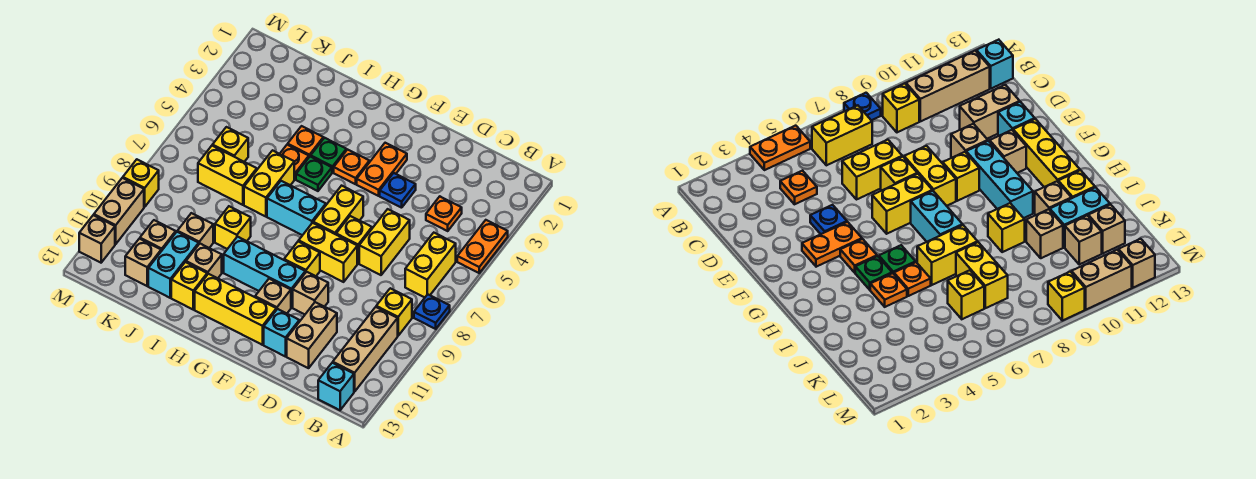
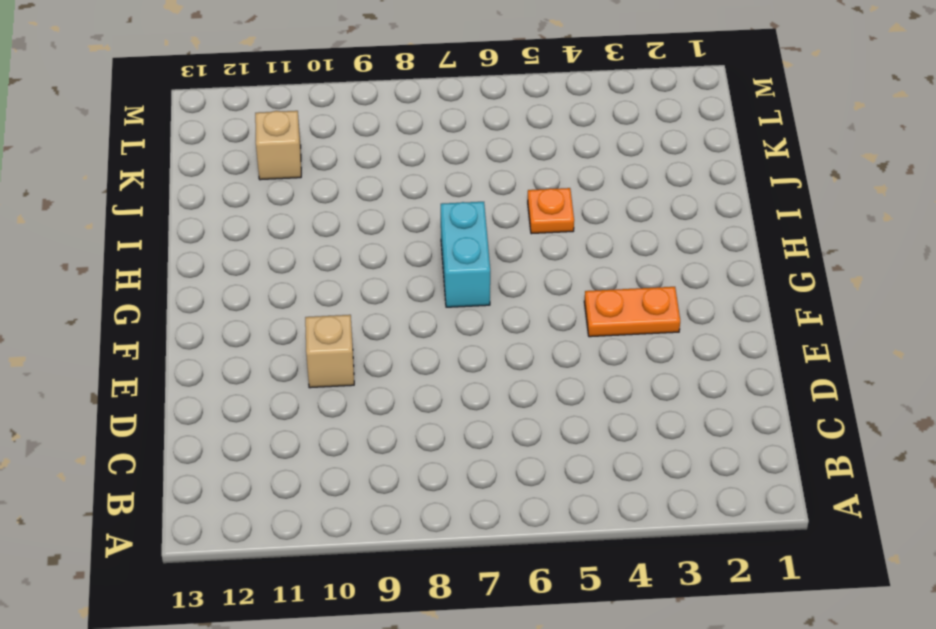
none -> orange plate A4:A5 level 1
none -> blue plate A8 level 1
none -> yellow brick B6:B7 level 1
none -> yellow brick B9 level 1

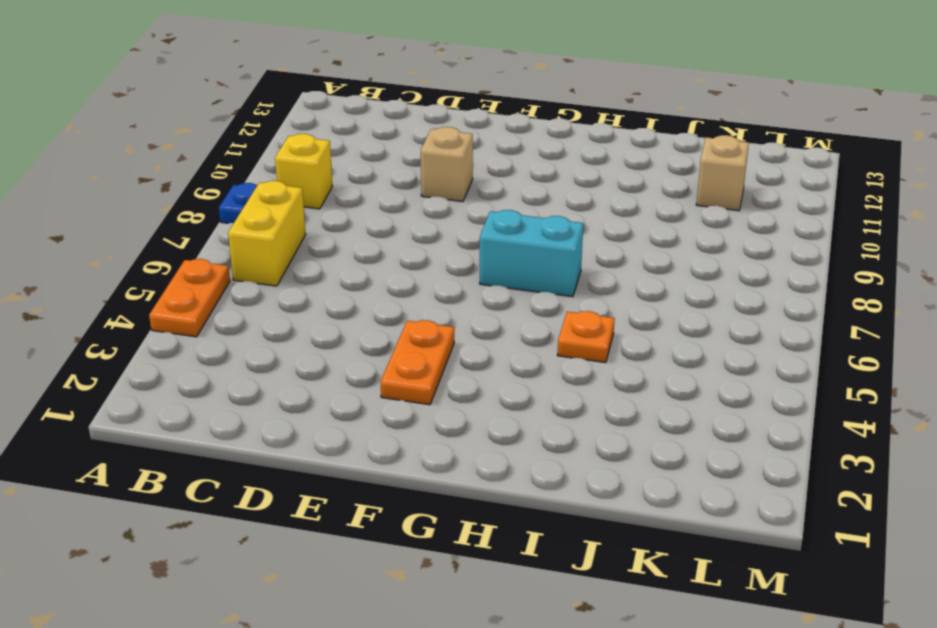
none -> tan brick B10:B12 level 1
none -> cyan brick B13 level 1
none -> orange plate C4 level 1
none -> yellow brick D6:D7 level 1

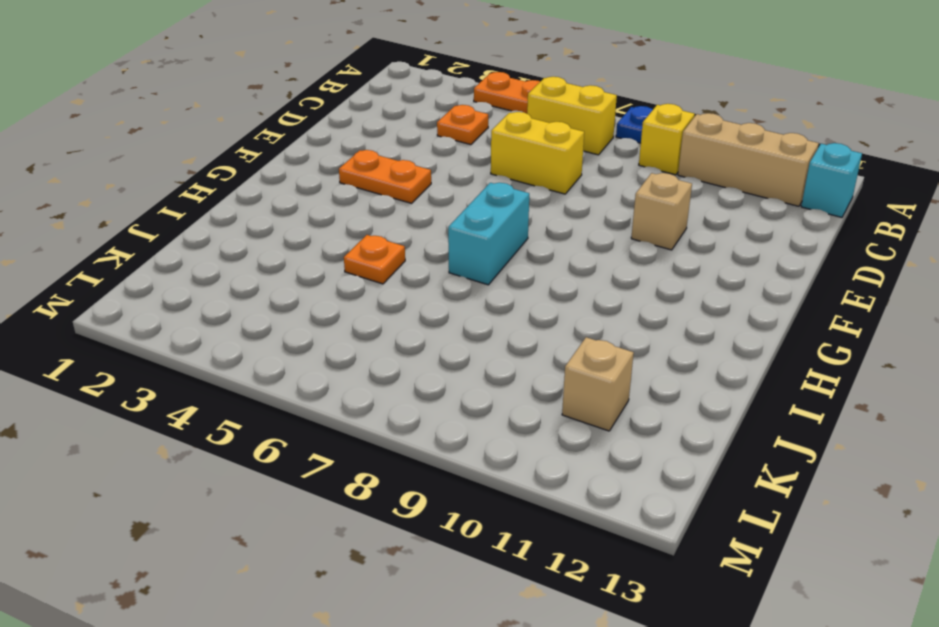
none -> tan brick D11:D12 level 1
none -> blue plate E4 level 1
none -> yellow brick E7 level 1
none -> yellow brick E8:F8 level 1

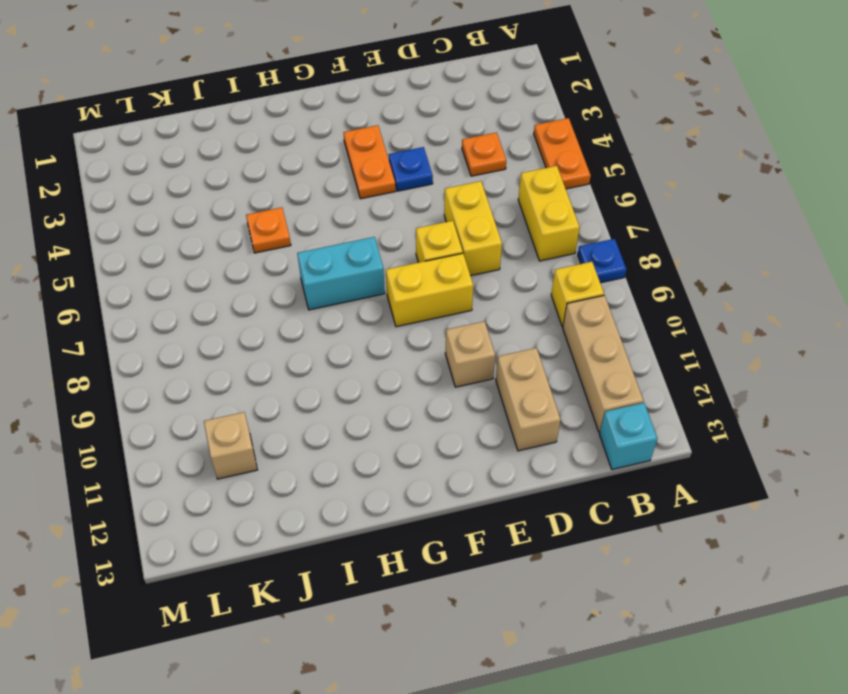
none -> cyan brick E12 level 1
none -> yellow brick F6:F7 level 1
none -> yellow brick F9 level 1
none -> cyan brick F10:H10 level 1

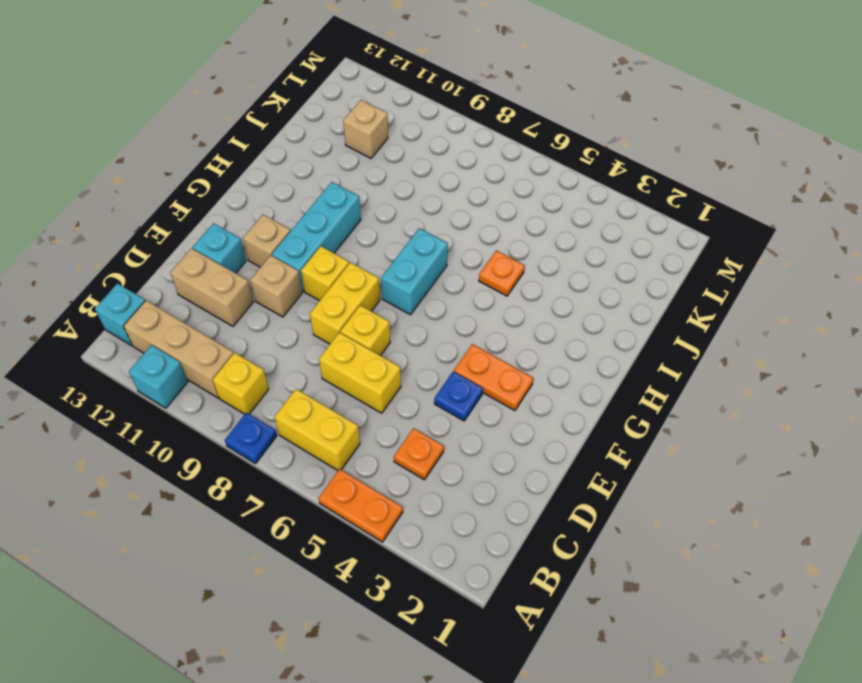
cyan brick A11 level 1 -> none
none -> yellow brick F6:F7 level 1
none -> yellow brick F12:H12 level 1
none -> orange plate G4 level 1
none -> green plate H4 level 1

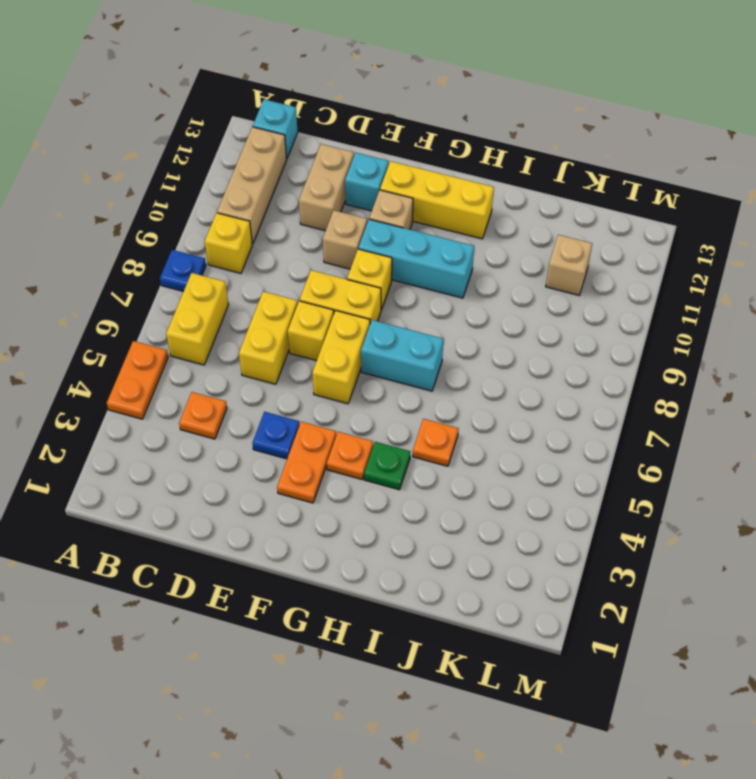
none -> green plate H5 level 1
none -> orange plate I4 level 1
none -> yellow brick I6:I7 level 1
none -> yellow brick I9 level 1

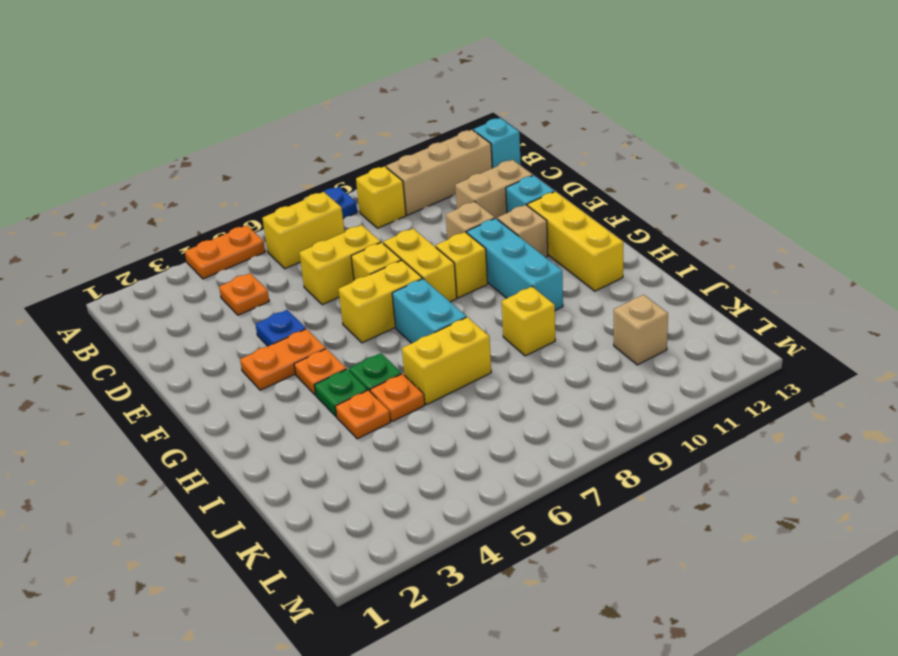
none -> tan brick I11 level 1
none -> yellow brick I12 level 1
none -> yellow brick J7:K7 level 1
none -> tan brick J10 level 1

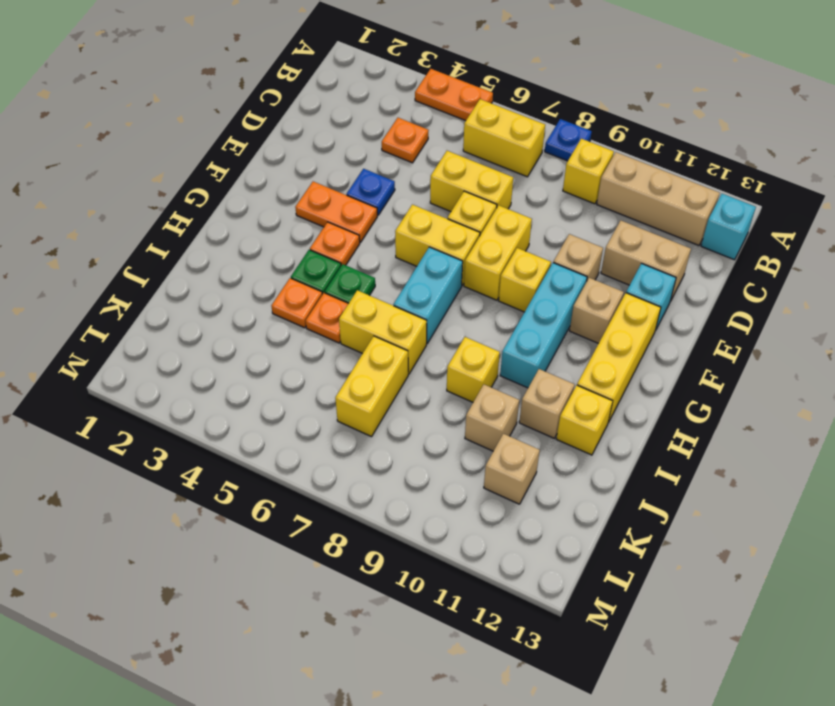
none -> cyan brick J11:J12 level 1
none -> yellow brick K6 level 1
none -> tan brick K12 level 1
none -> yellow brick M9 level 1

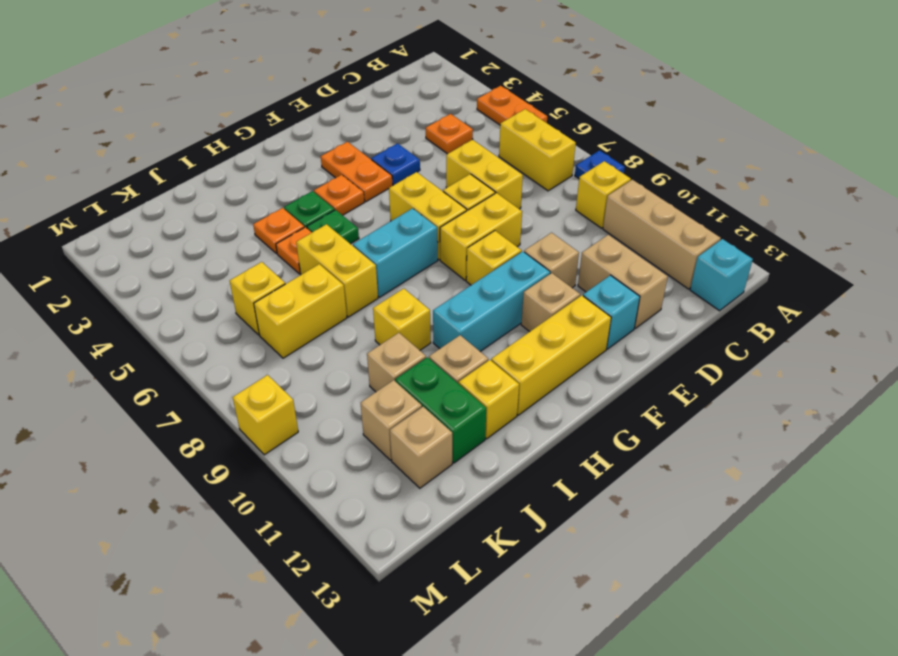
green brick J11:J12 level 1 -> cyan brick J11:J12 level 1
none -> tan brick M10:M11 level 1
none -> tan brick M12 level 1

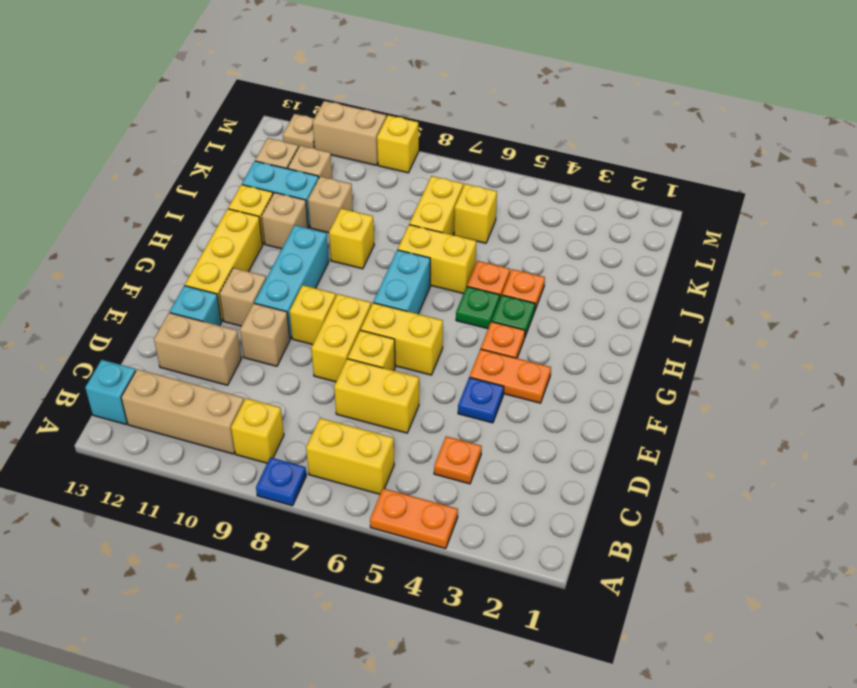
tan plate M12 level 1 -> tan brick M12 level 1

